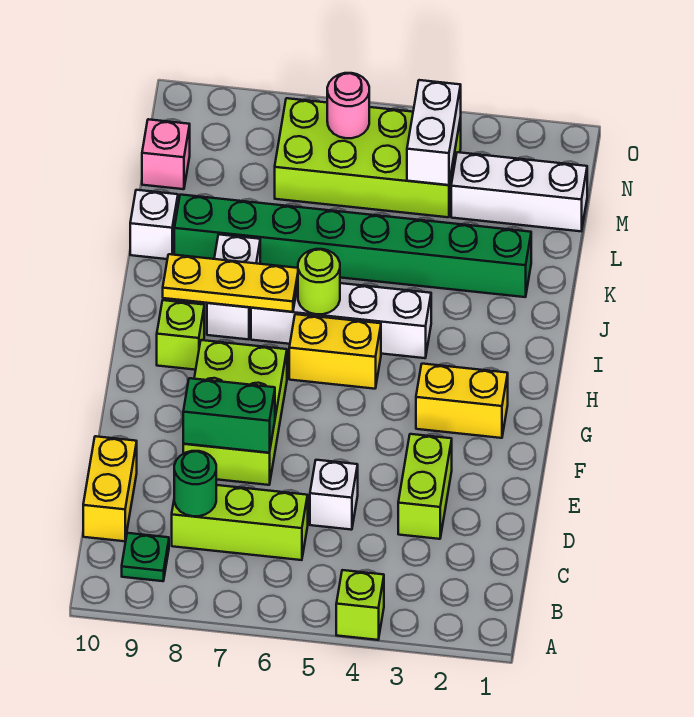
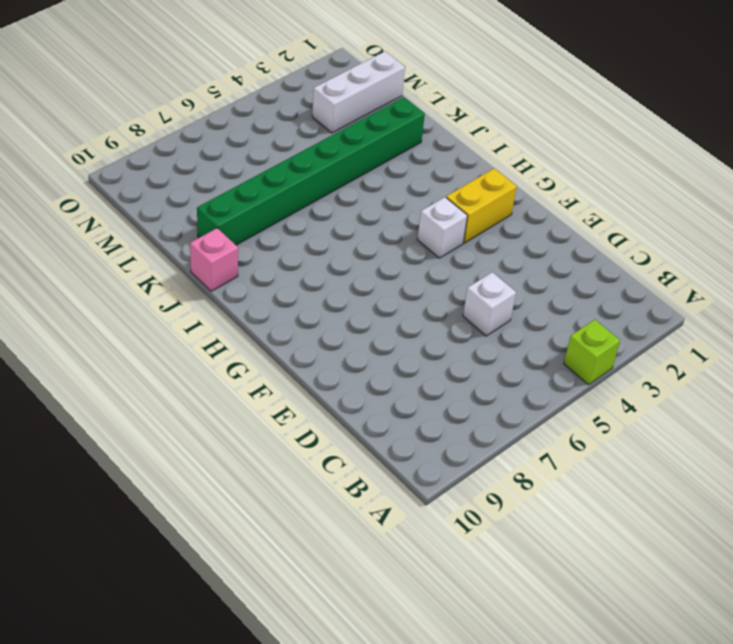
white brick G4 level 1 -> white brick K10 level 1
pink brick J10 level 1 -> pink brick M10 level 1
none -> green plate B9 level 1
none -> lime brick C6:C8 level 1
none -> yellow brick C10:D10 level 1

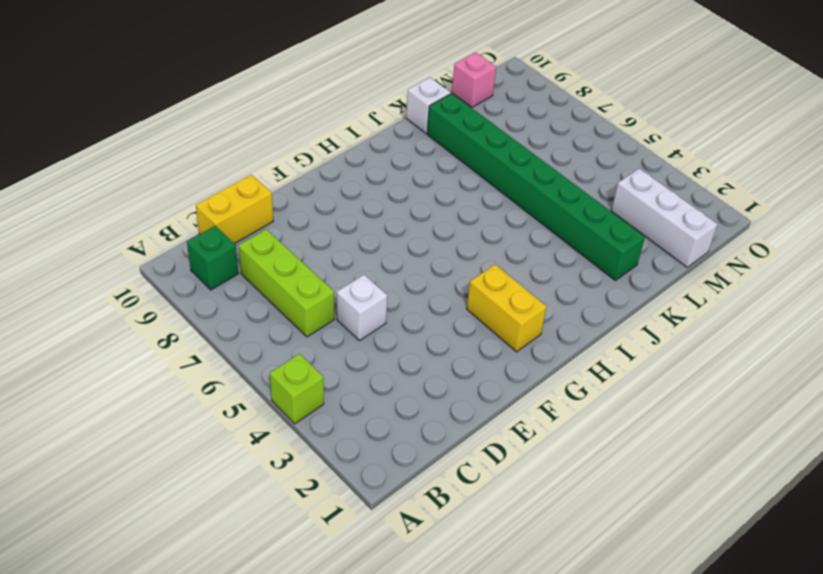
green brick B9 level 1 -> green plate B9 level 1
none -> lime brick D3:E3 level 1
none -> lime brick E7:G8 level 1
none -> yellow brick H5:H6 level 1

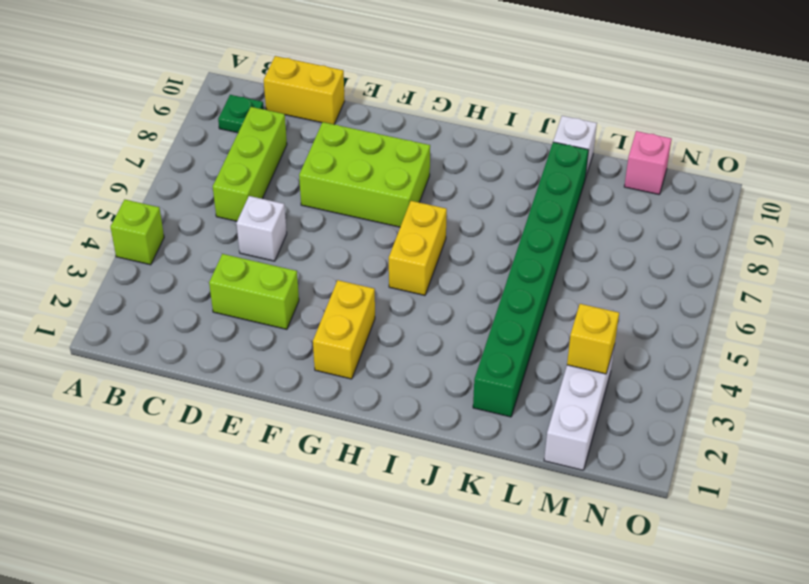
yellow brick M3 level 2 -> none
none -> lime brick H9 level 1
none -> white brick I4:I7 level 1
none -> white brick I8:J8 level 1

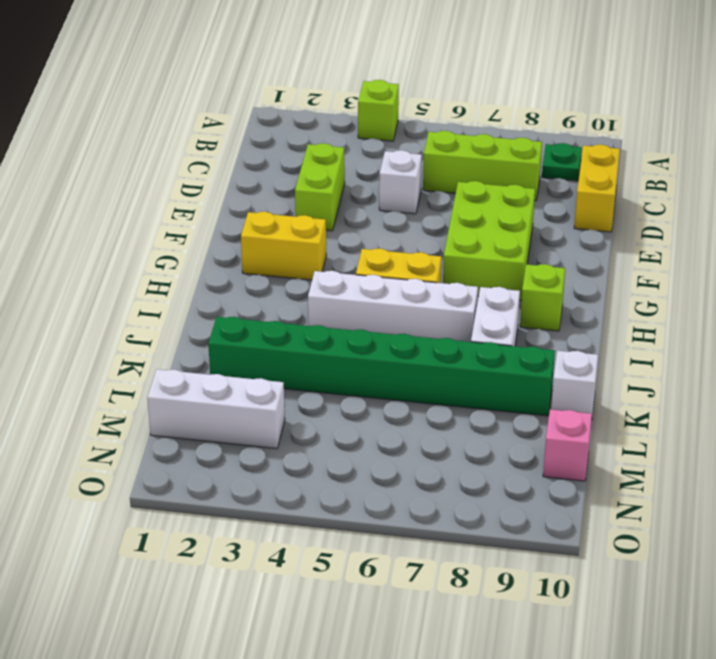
none -> lime brick M4:N7 level 1
none -> green round brick C8 level 2
none -> green brick E7:E8 level 2

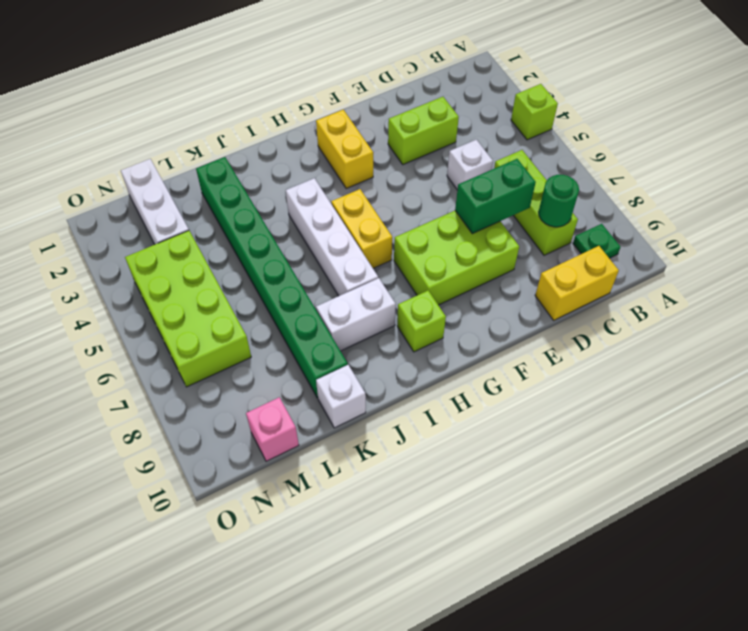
green brick D7:E7 level 2 -> green brick E7:E8 level 2
none -> lime round brick I6 level 2
none -> yellow plate I7:I9 level 2
none -> white brick M4:N4 level 2

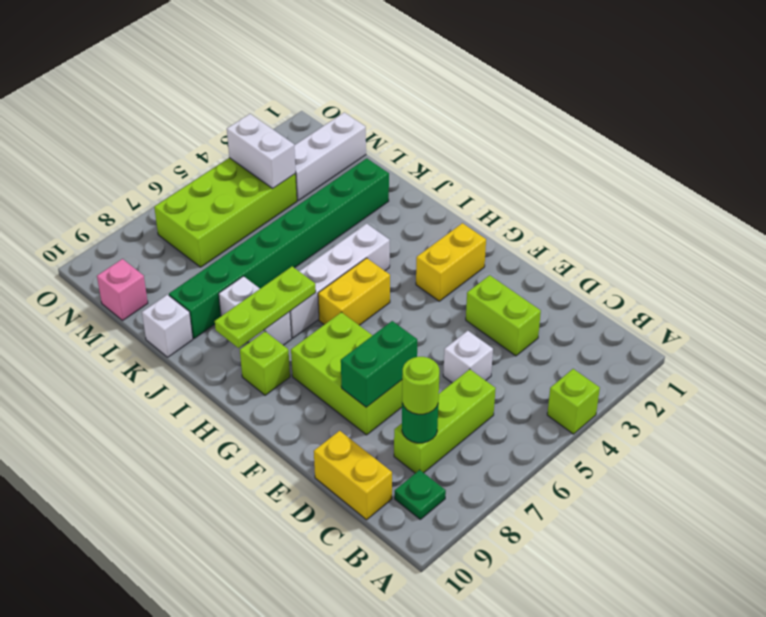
lime round brick C8 level 3 -> lime round brick I6 level 2
lime plate I7:I9 level 2 -> yellow plate I7:I9 level 2
none -> pink round brick N6 level 2

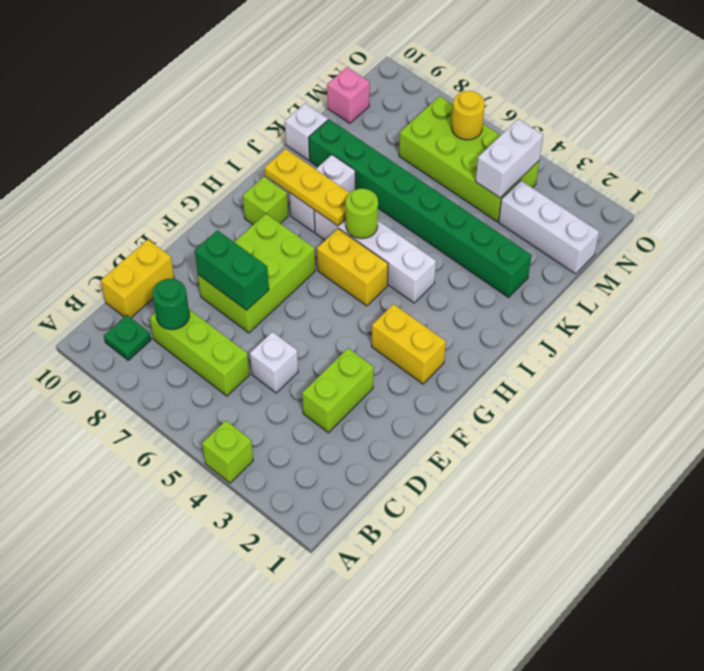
yellow round brick N6 level 2 -> pink round brick N6 level 2

